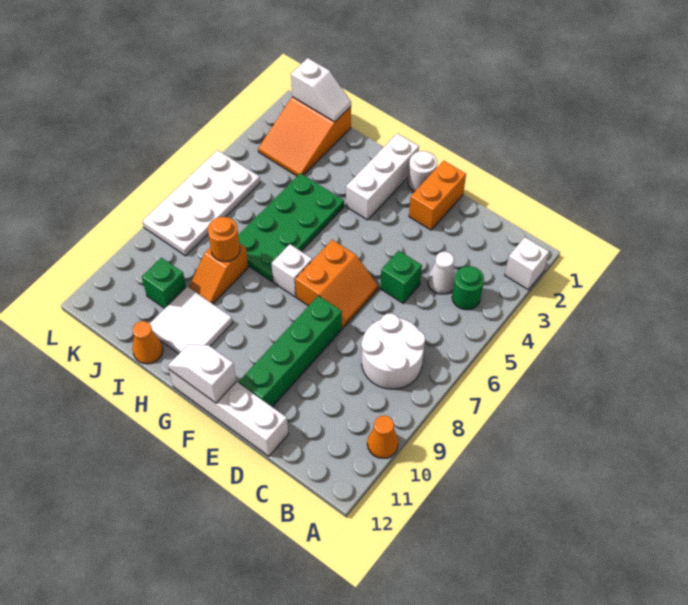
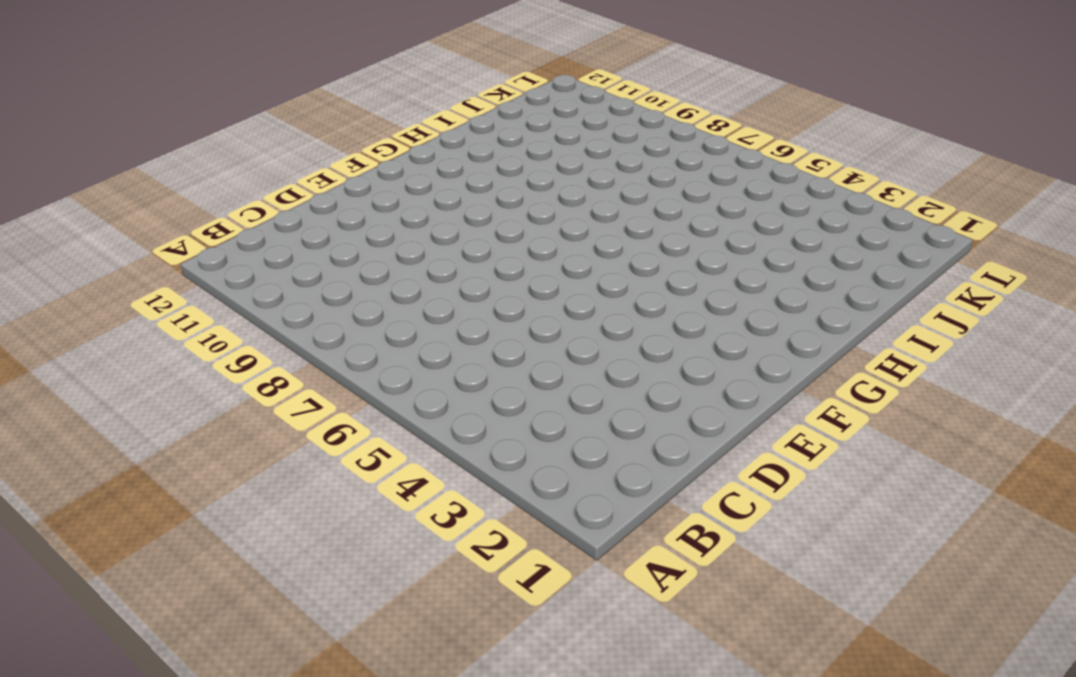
none -> white brick A2 level 1
none -> orange cone A10 level 1
none -> green round brick B4 level 1

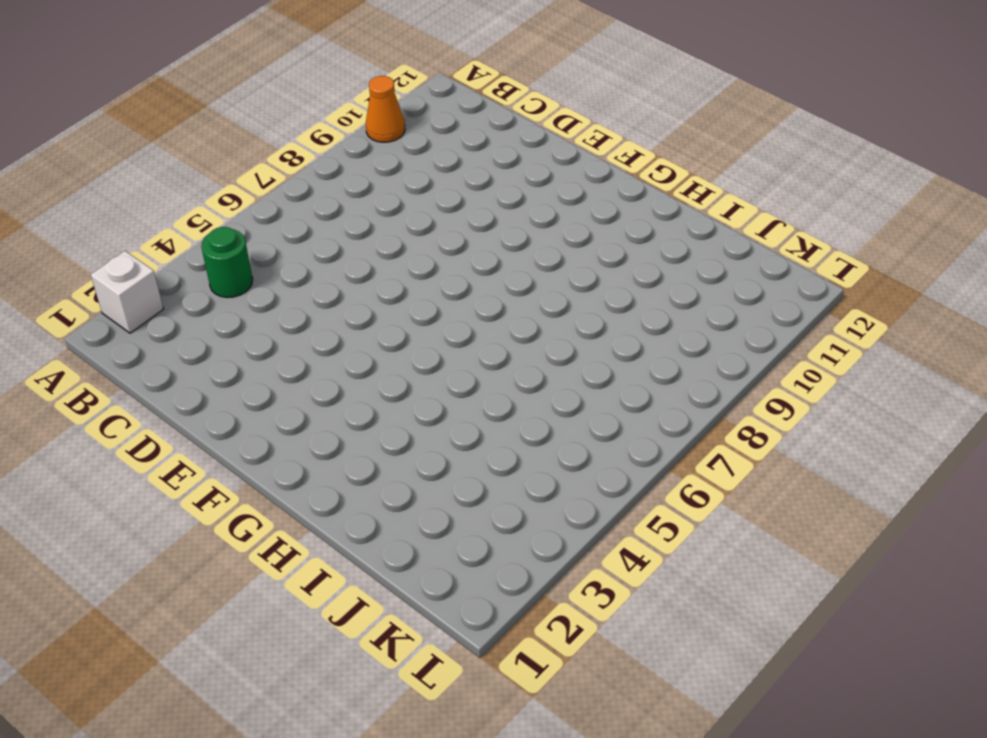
none -> white round brick B7:C8 level 1
none -> white cone C4 level 1
none -> green brick D5 level 1

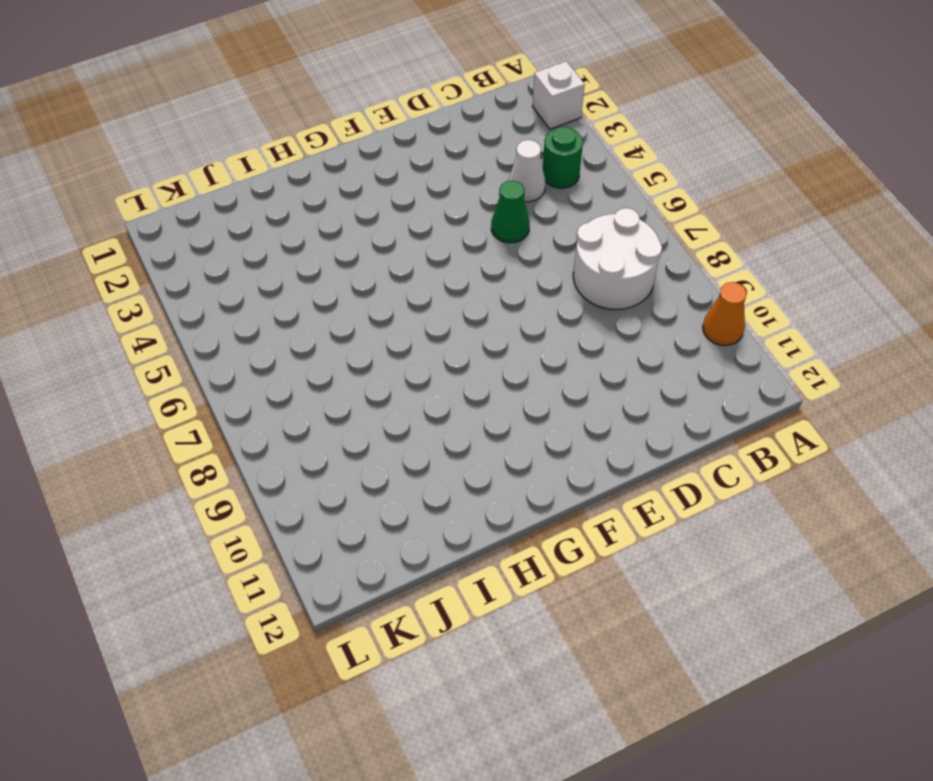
green cone D5 level 1 -> green brick D5 level 1
none -> white brick D12:G12 level 1
none -> orange brick E1:E2 level 1
none -> orange slope E6:F7 level 1 top F

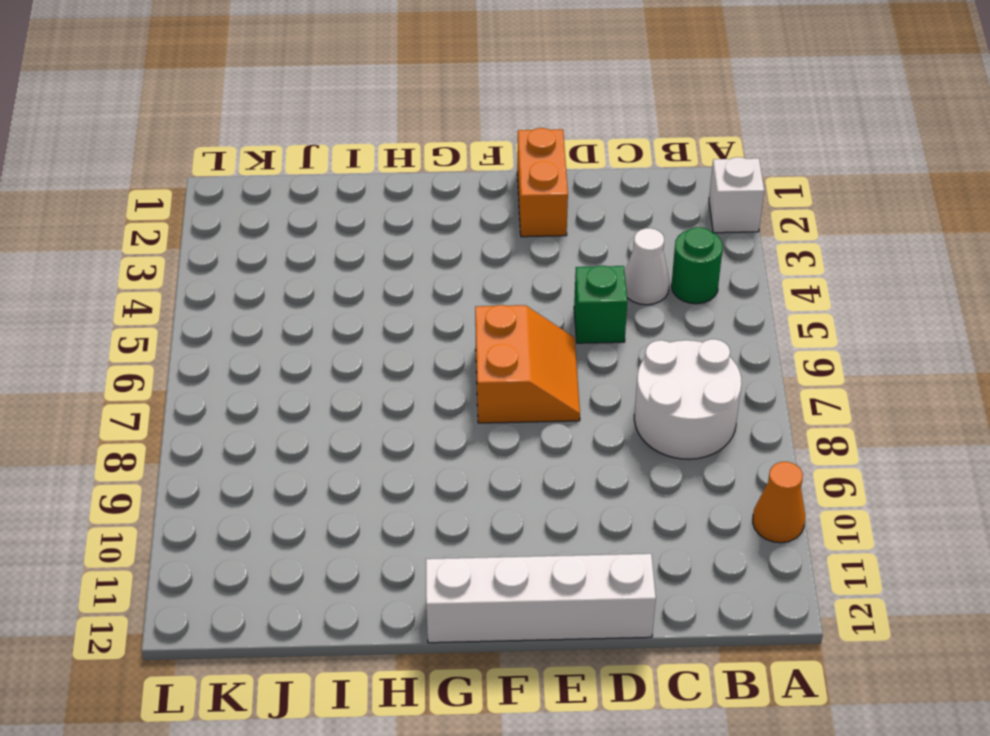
none -> green brick E8:E11 level 1
none -> white round brick F1 level 1
none -> white brick G1:G3 level 1

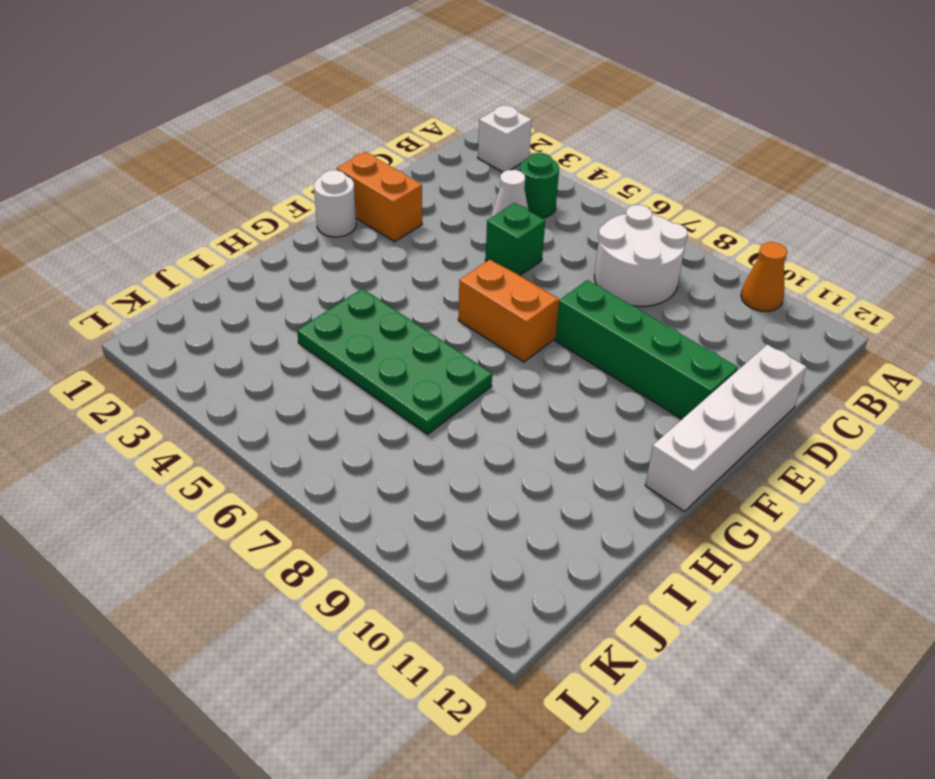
none -> white brick G1:G3 level 1
none -> white brick G7 level 1
none -> white tile H10:I11 level 1

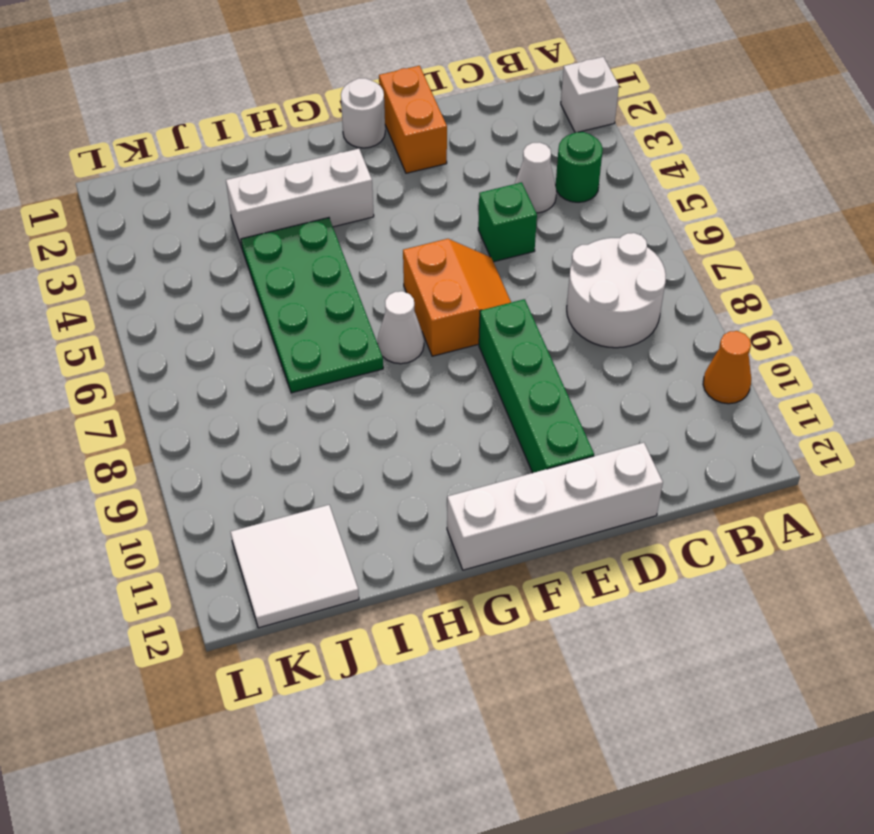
white brick G3:I3 level 1 -> white brick G1:G3 level 1
white cone G7 level 1 -> white brick G7 level 1
white tile J11:K12 level 1 -> white tile H10:I11 level 1
none -> orange slope I8:I9 level 1 top 8
none -> orange cone I12 level 1
none -> orange slope J1:K3 level 1 top 1

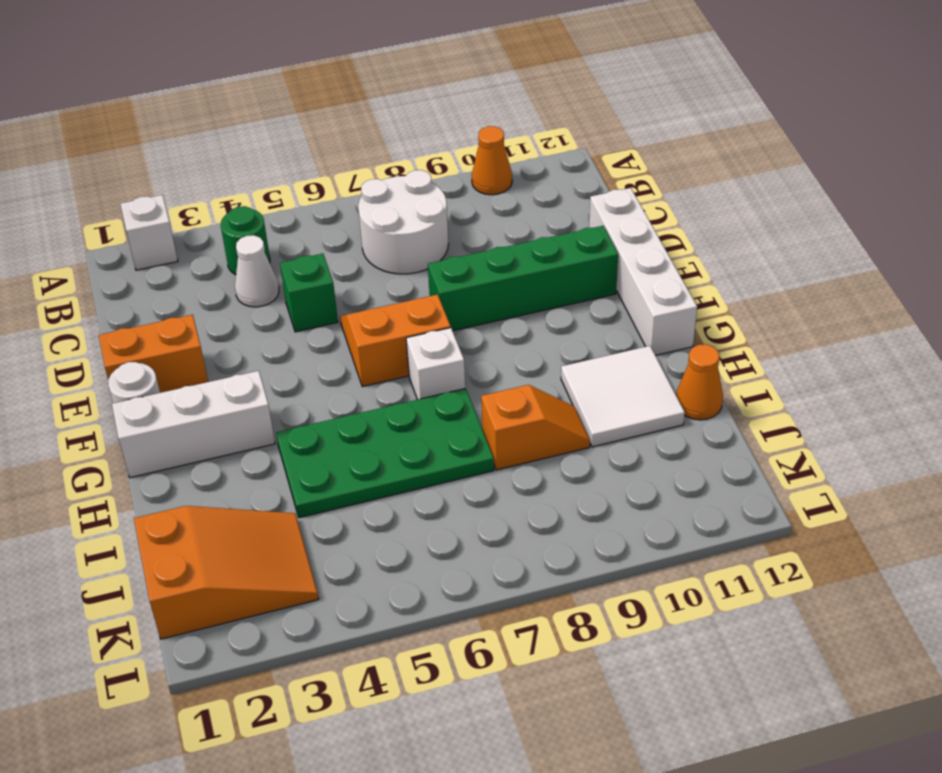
none -> green brick J10 level 1
none -> white plate K5:L8 level 1
none -> white slope F12:G12 level 2 top F

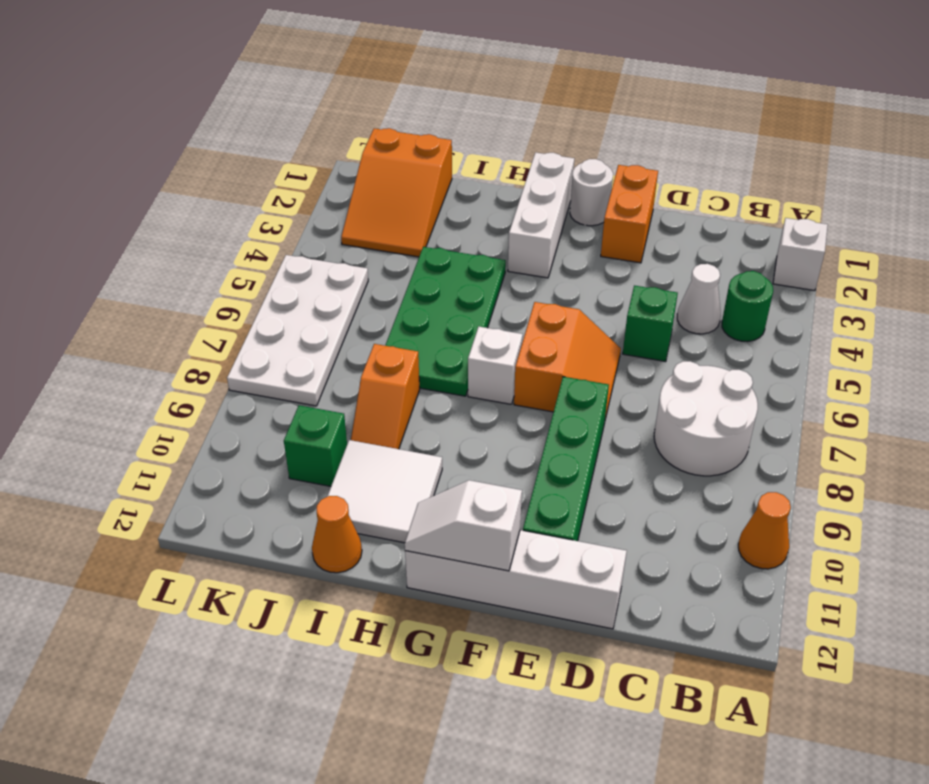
none -> orange round brick I8 level 2
none -> white slope J1:K1 level 2 top K

